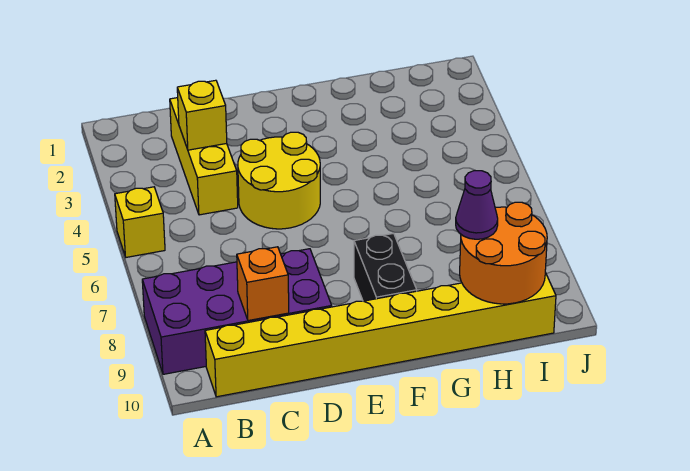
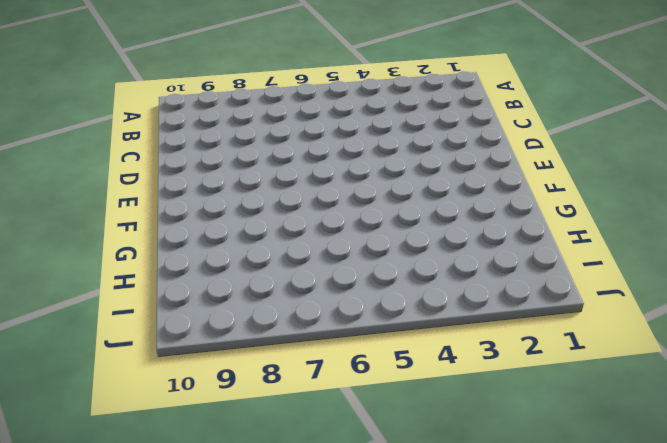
none -> yellow brick A5 level 1
none -> purple brick A8:D9 level 1

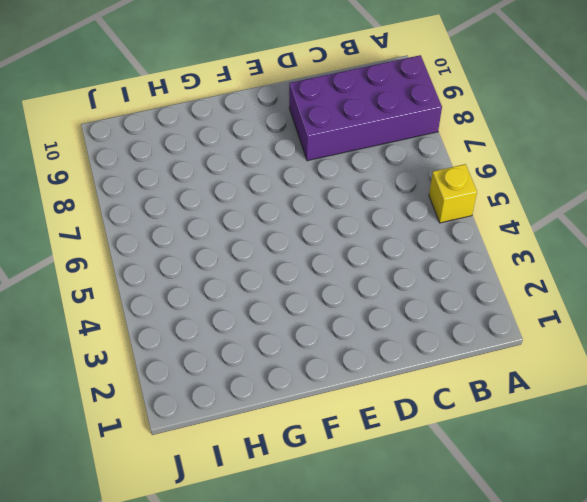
none -> yellow brick B10:I10 level 1
none -> yellow brick C2:C4 level 1

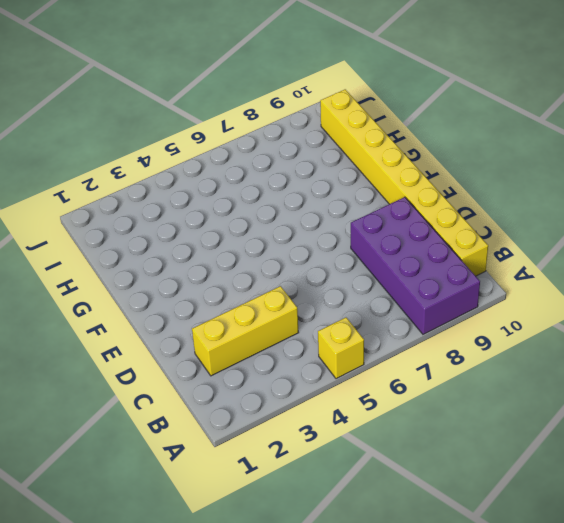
none -> yellow round brick D4:E5 level 1
none -> black brick F8:F9 level 1

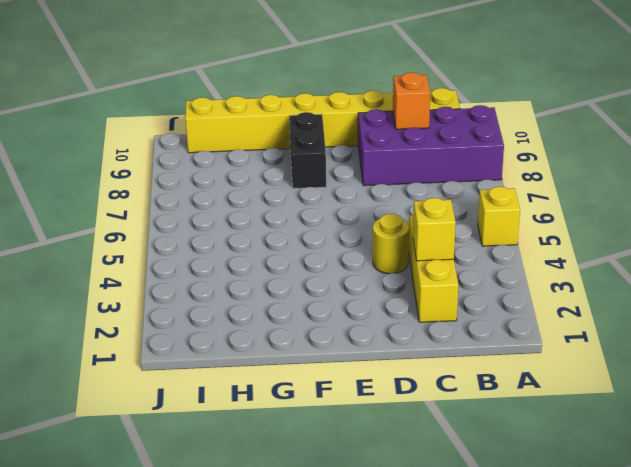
yellow round brick D4 level 1 -> yellow round brick D4:E5 level 1
none -> orange round brick H9:I10 level 2
none -> purple cone H9 level 3

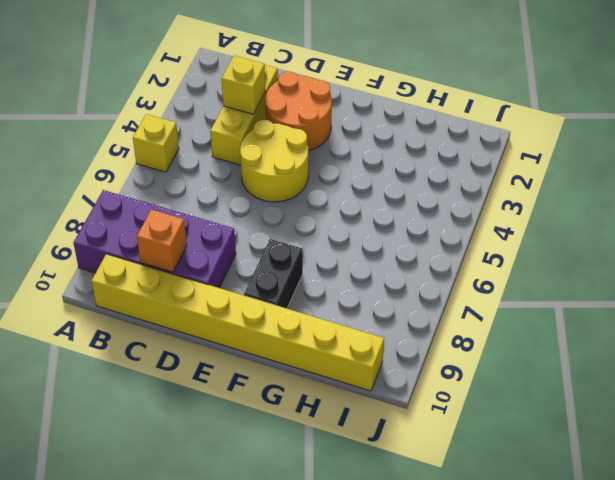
orange round brick D2:E3 level 1 -> orange round brick H9:I10 level 2
none -> purple cone H9 level 3

